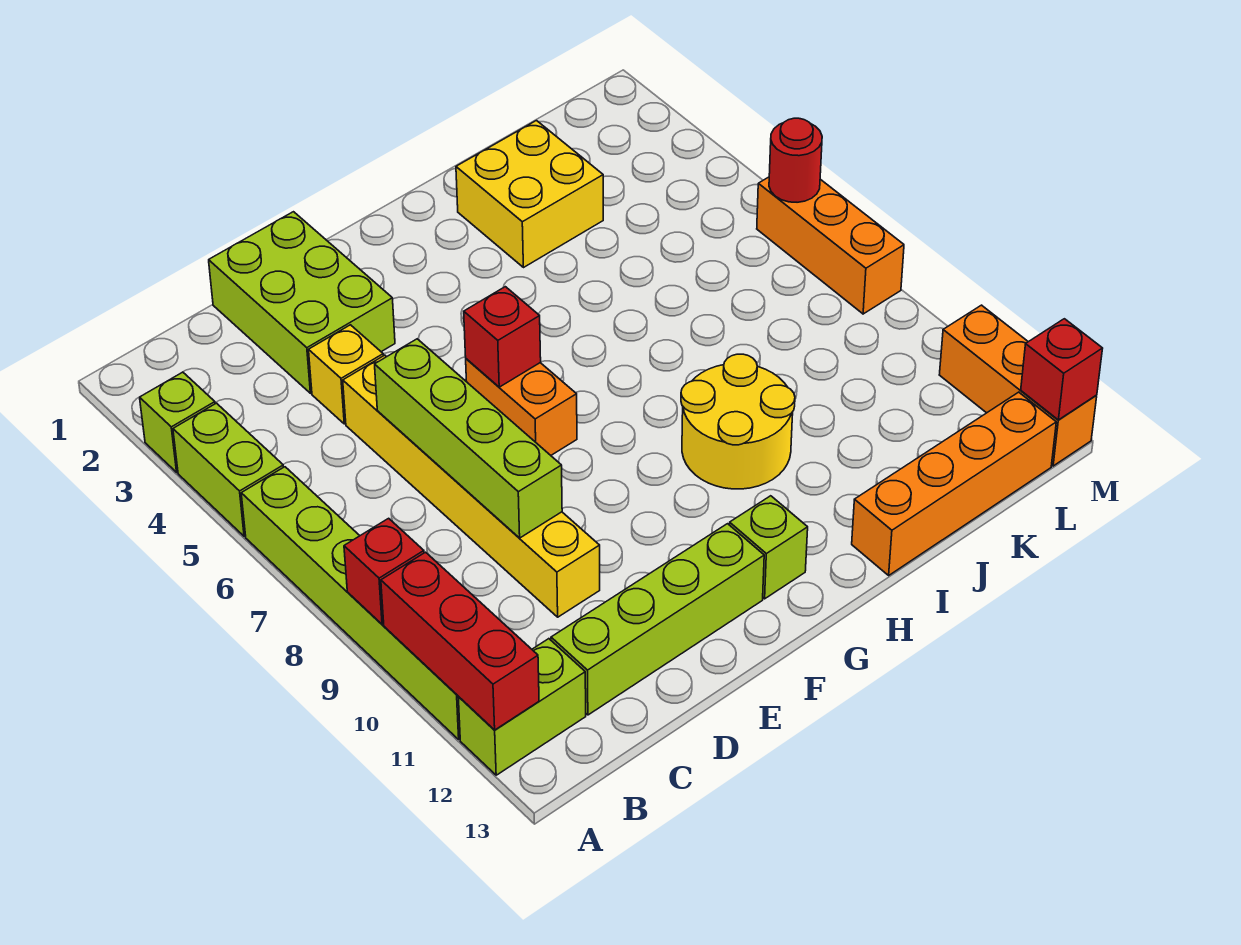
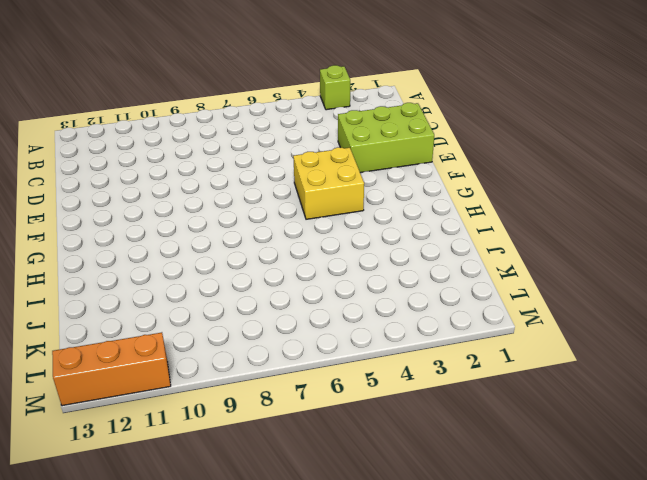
yellow brick F4:G5 level 1 -> yellow brick I2:J3 level 1
none -> lime brick A4:A5 level 1
none -> lime brick A6:A11 level 1
none -> lime brick A12:B12 level 1

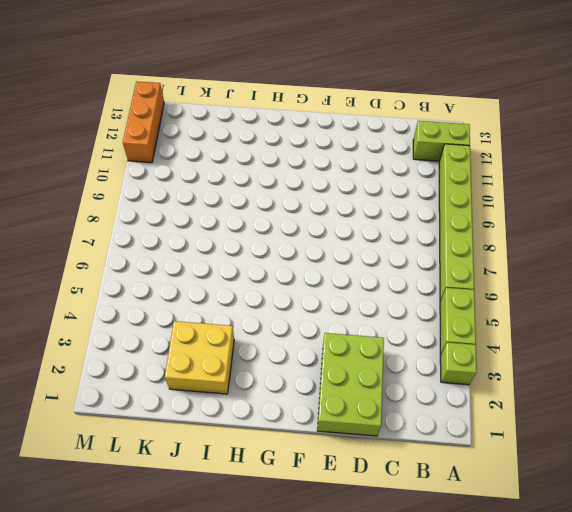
none -> lime brick C12:F12 level 1
none -> yellow brick D4 level 1
none -> yellow brick D5:D10 level 1

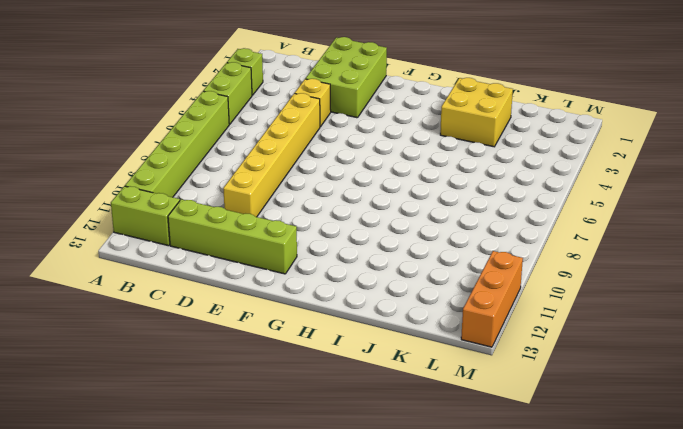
none -> orange brick F6:F7 level 1
none -> lime brick G12 level 1
none -> yellow round brick H9:I10 level 1

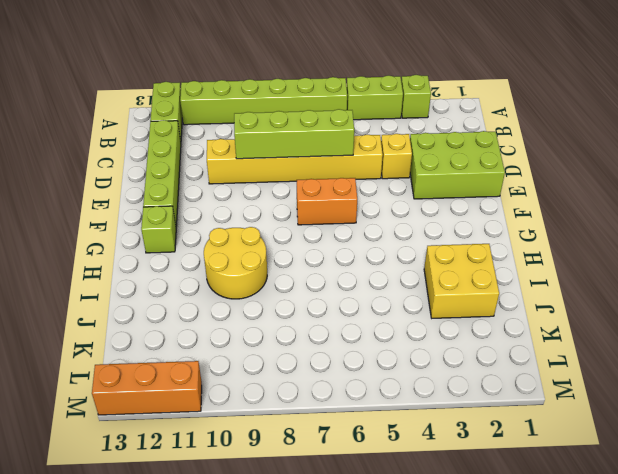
none -> orange brick I13:L13 level 1
none -> orange brick M6:M8 level 1
none -> red brick A9 level 2

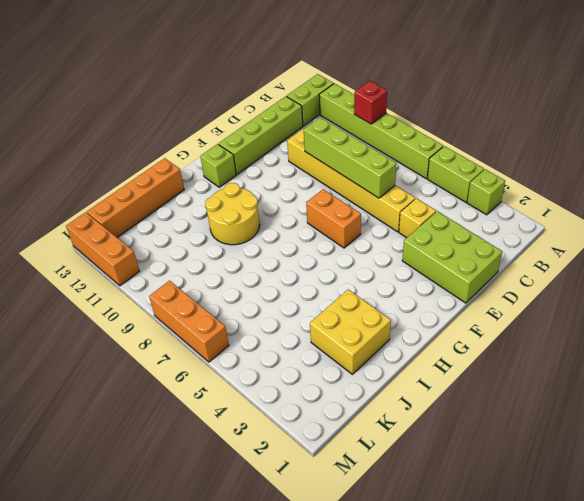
none -> red brick A10:A12 level 2
none -> red brick F6 level 2
none -> red round brick M6 level 2

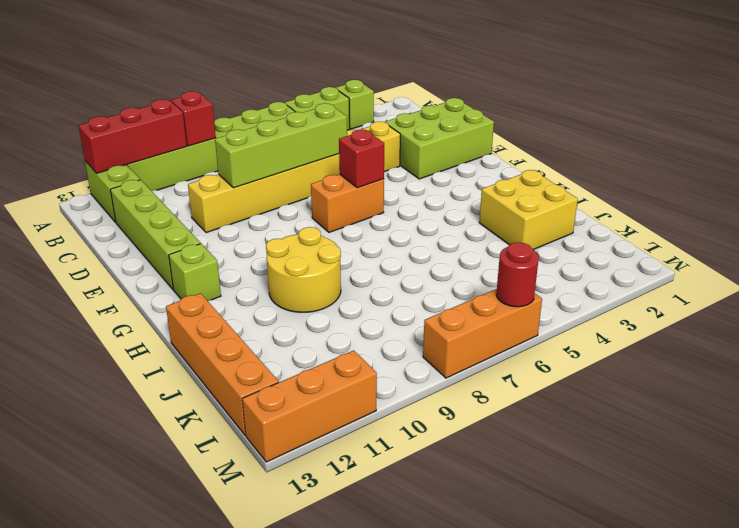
none -> red brick M13 level 2

